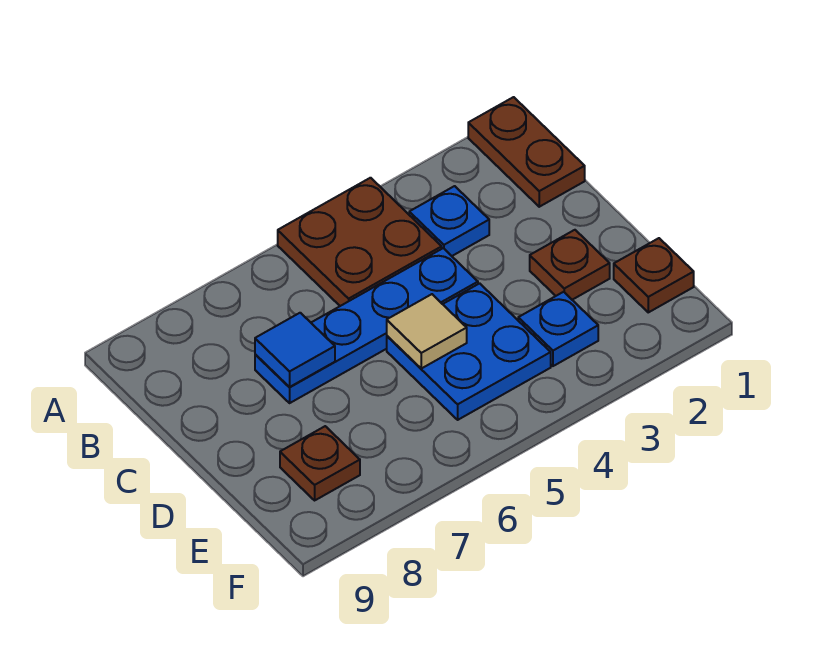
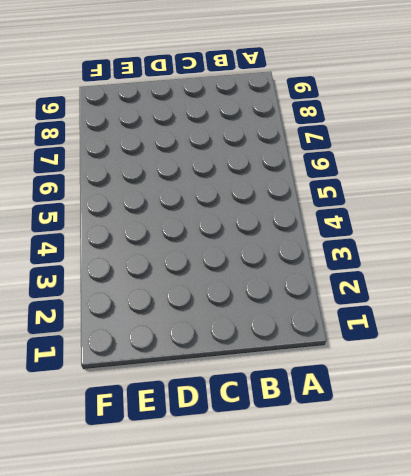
none -> brown plate A1:B1 level 1
none -> brown plate A4:B5 level 1

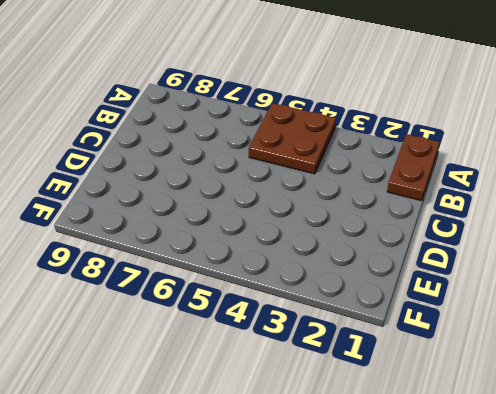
none -> blue plate B3 level 1
none -> blue plate C4:C7 level 1

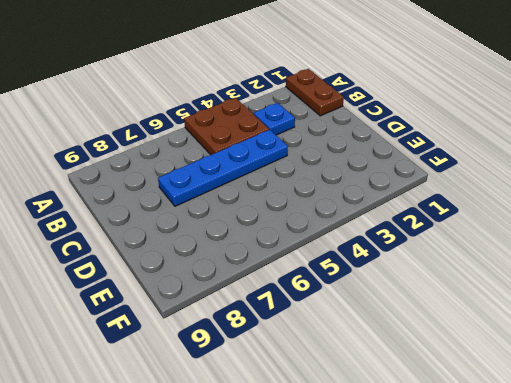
none -> brown plate D2 level 1
none -> blue plate D4:E5 level 1

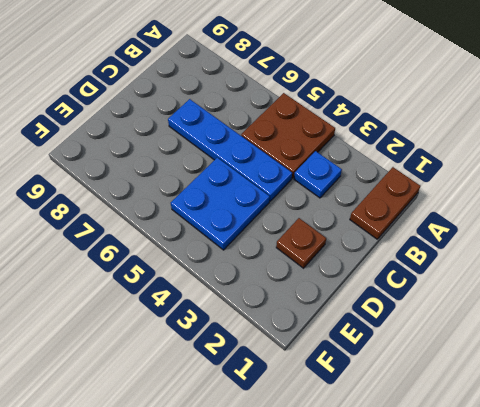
none -> brown plate E1 level 1
none -> blue plate E3 level 1

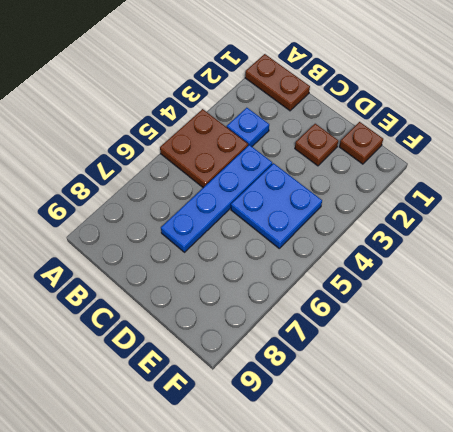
none -> blue plate E3 level 1
none -> brown plate E8 level 1

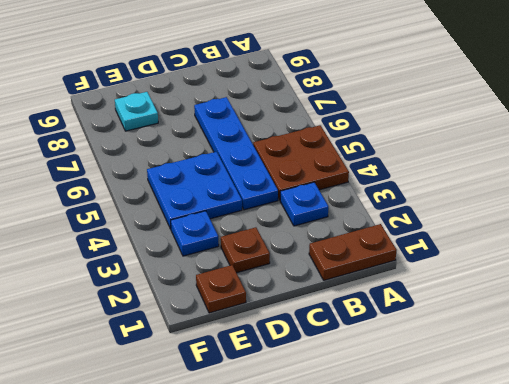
cyan plate E8 level 1 -> brown plate E8 level 1
none -> blue tile C7 level 2
none -> tan tile D5 level 2

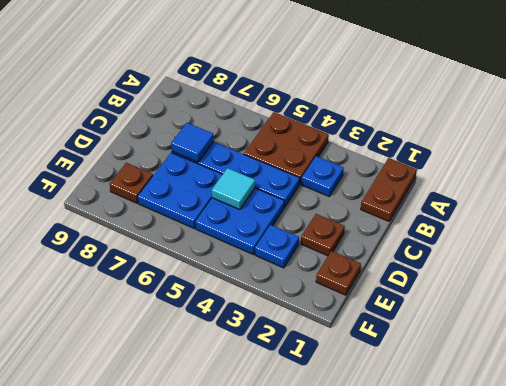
cyan tile D5 level 2 -> tan tile D5 level 2
blue plate D6:E7 level 1 -> none

